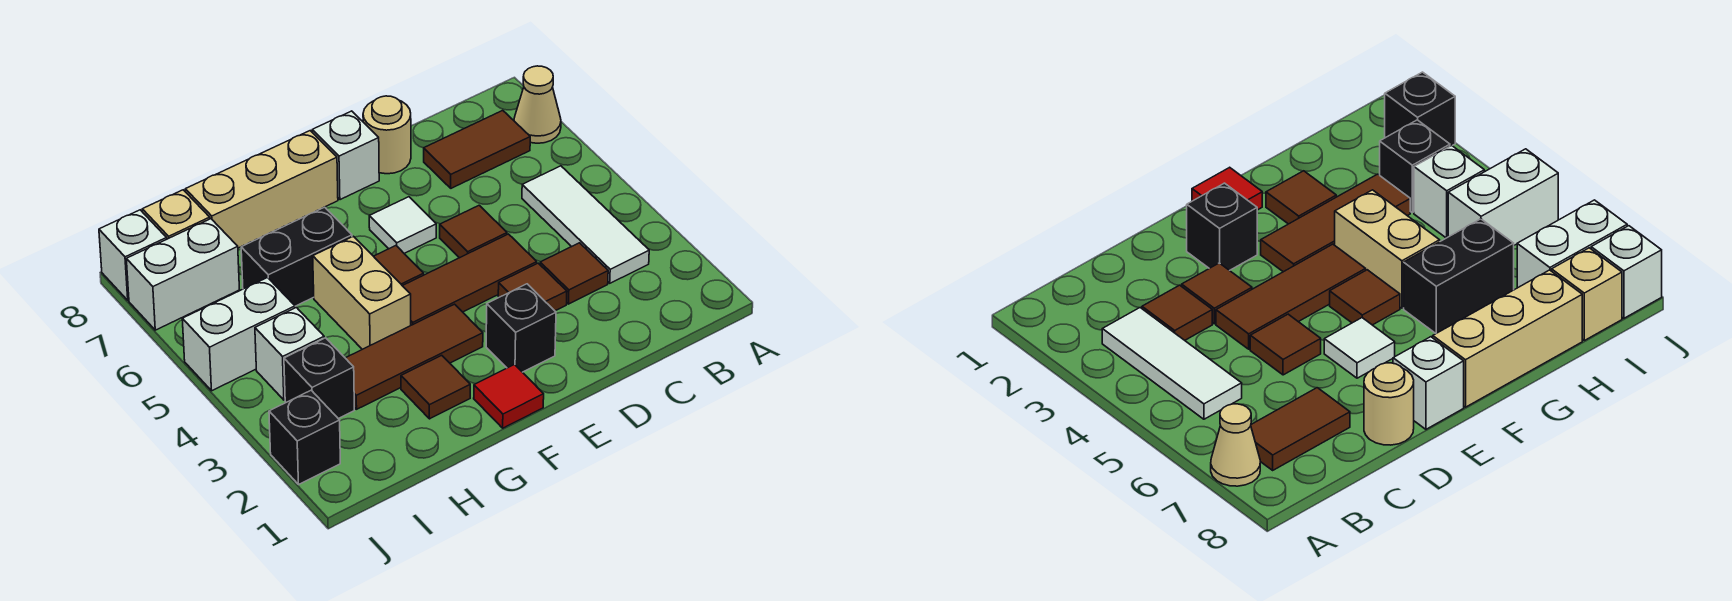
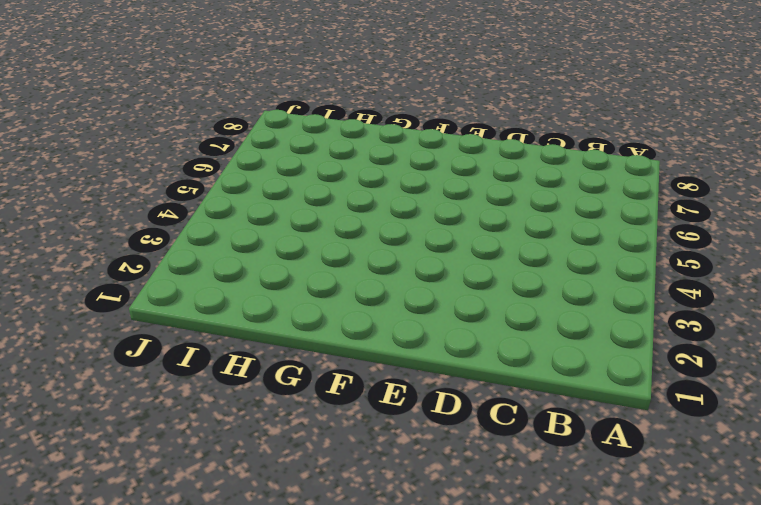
none -> tan cone A7 level 1
none -> white tile B3:B5 level 1
none -> brown tile B7:C7 level 1

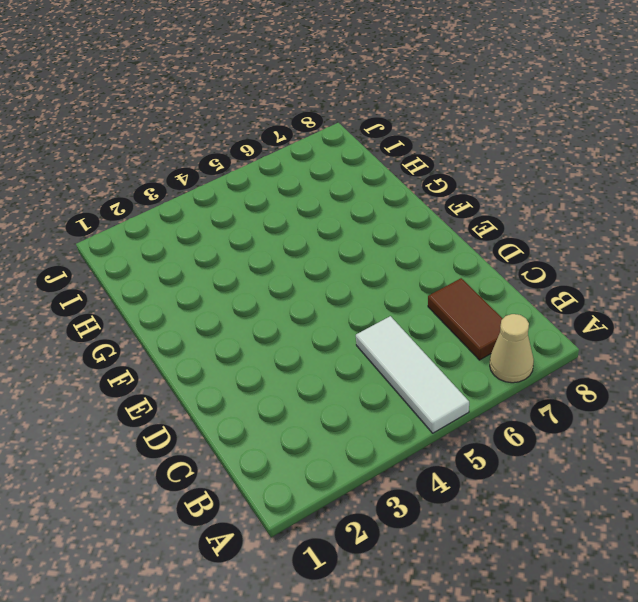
white tile A5:C5 level 1 -> white tile B3:B5 level 1
none -> brown tile C3 level 1
none -> brown tile D3 level 1
none -> brown tile D4:F4 level 1

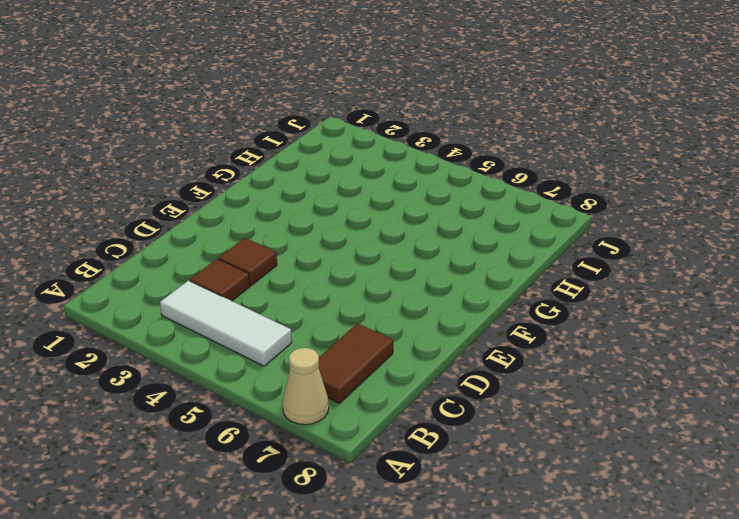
none -> brown tile D4:F4 level 1
none -> brown tile D5 level 1
none -> tan round brick D8 level 1

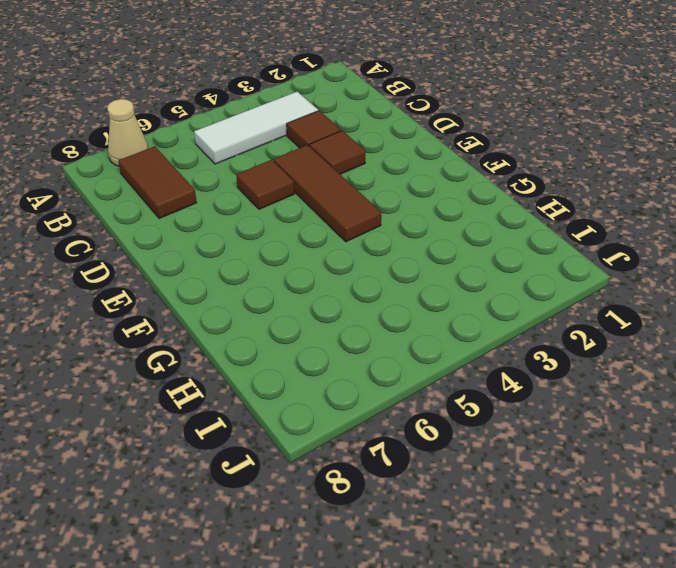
none -> tan round brick D8 level 1
none -> black brick E2 level 1
none -> white tile E6 level 1

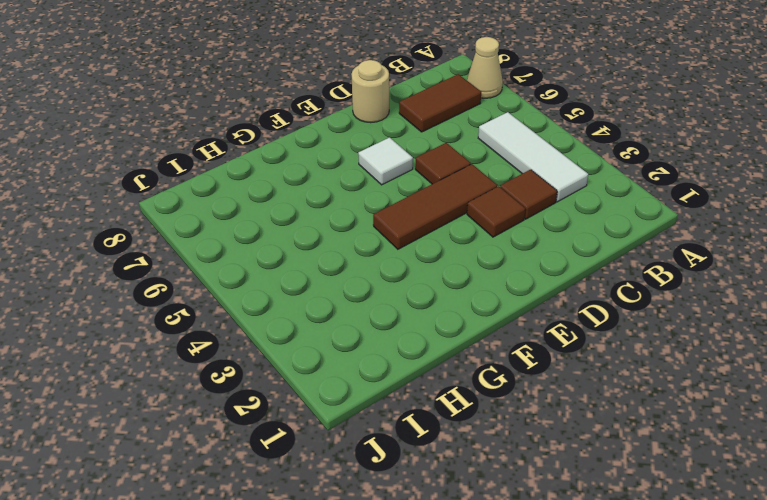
none -> black brick E2 level 1
none -> white brick E8 level 1
none -> red tile F1 level 1

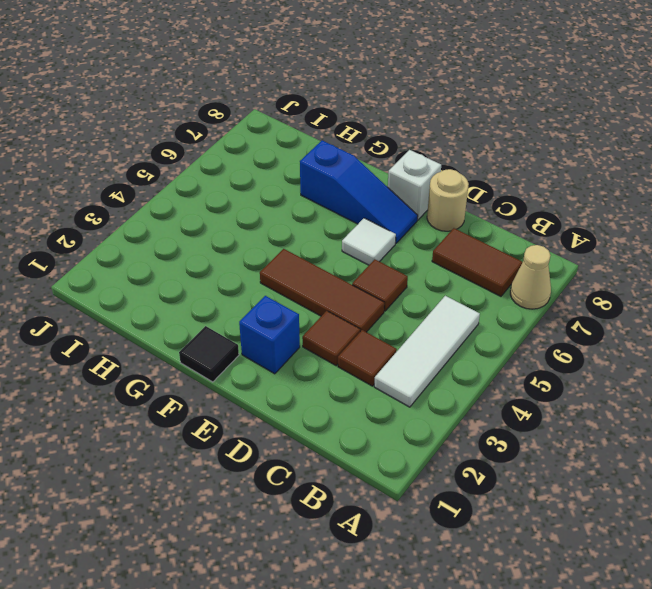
blue brick E2 level 1 -> black brick E2 level 1
blue slope E7:G7 level 1 top G -> none
black tile F1 level 1 -> red tile F1 level 1
none -> brown tile F3:H3 level 1
none -> brown tile F5 level 1
none -> tan brick F8:H8 level 1

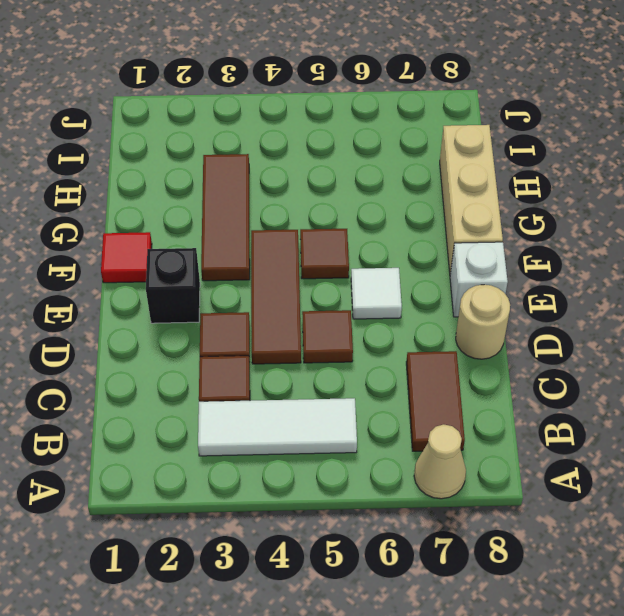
none -> brown tile G2 level 1
none -> tan brick G4:G5 level 1
none -> black brick G6:H6 level 1

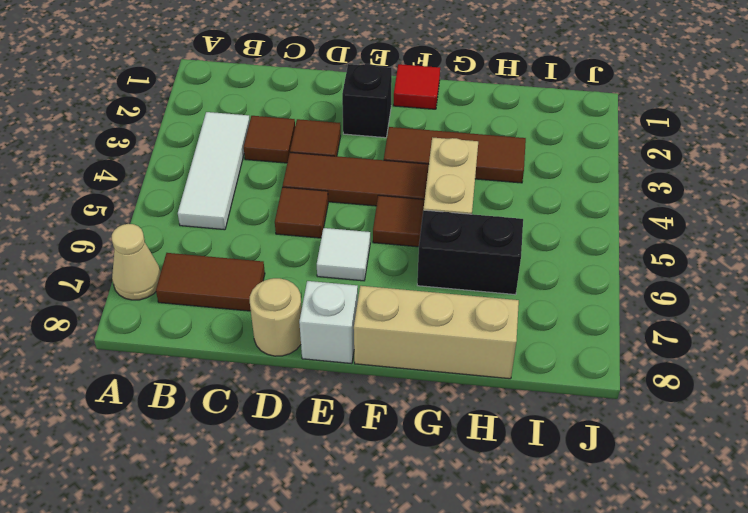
none -> brown tile G2 level 1
none -> black brick I3 level 1
none -> white brick I4 level 1

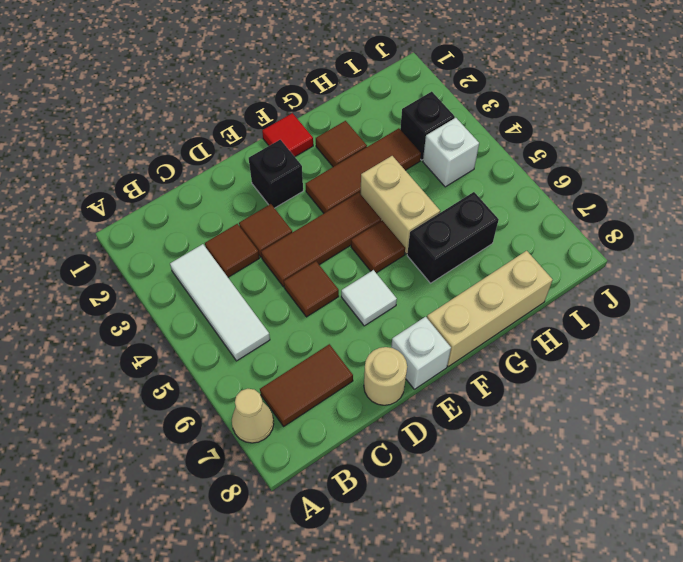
none -> white brick I5:J5 level 1
none -> white brick I7:J7 level 1
none -> tan brick I8 level 1

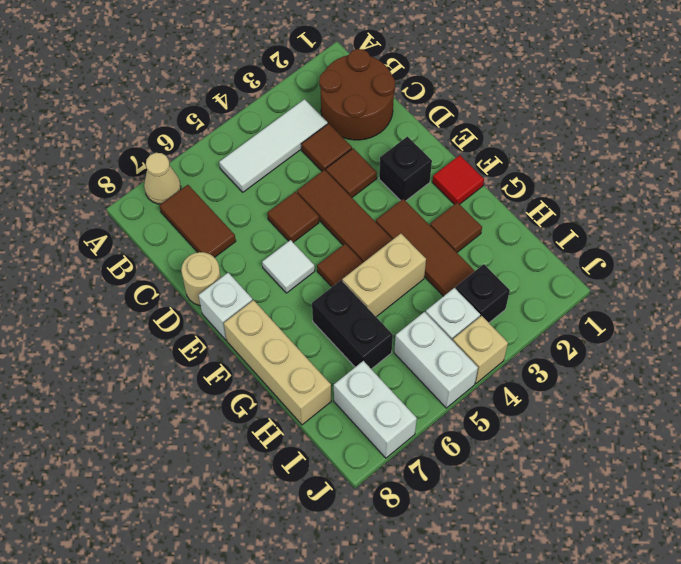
brown round brick B1:C2 level 1 -> none
tan brick J4 level 1 -> tan brick I8 level 1
none -> black brick J2 level 1
none -> white brick J8 level 1

